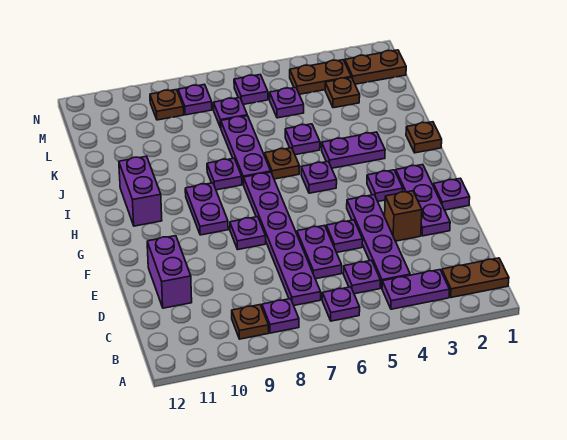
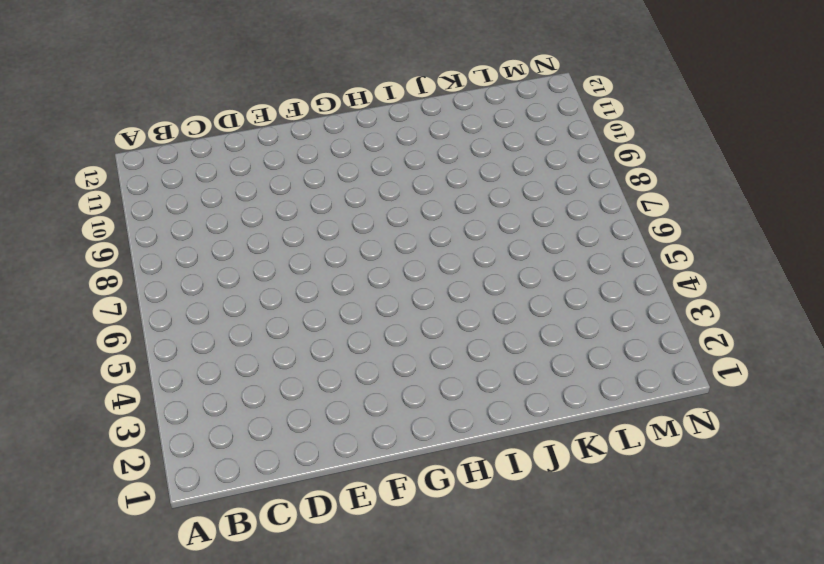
none -> brown plate B1:B2 level 1
none -> purple plate B3:B4 level 1
none -> purple plate B6 level 1
none -> purple plate B8 level 1

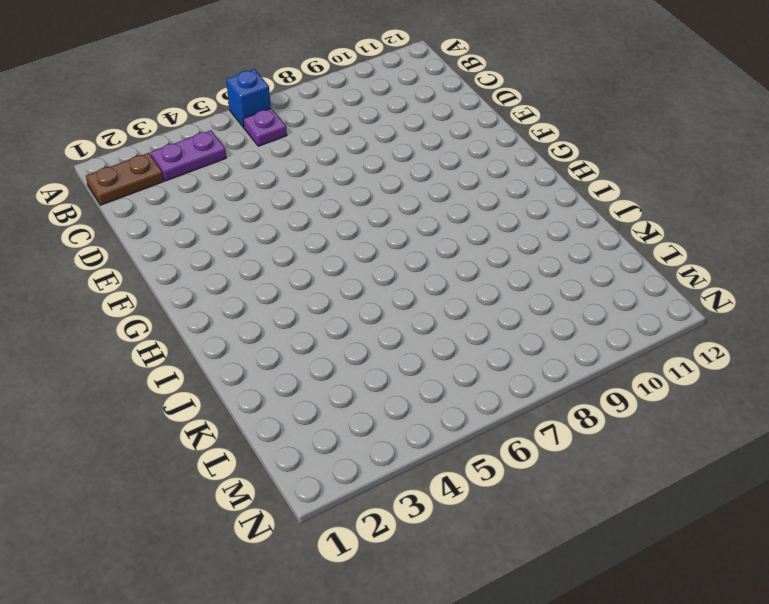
blue brick A6 level 1 -> none
none -> purple plate B8 level 1
none -> brown plate B9 level 1
none -> purple plate C4:F4 level 1
none -> purple plate C5 level 1

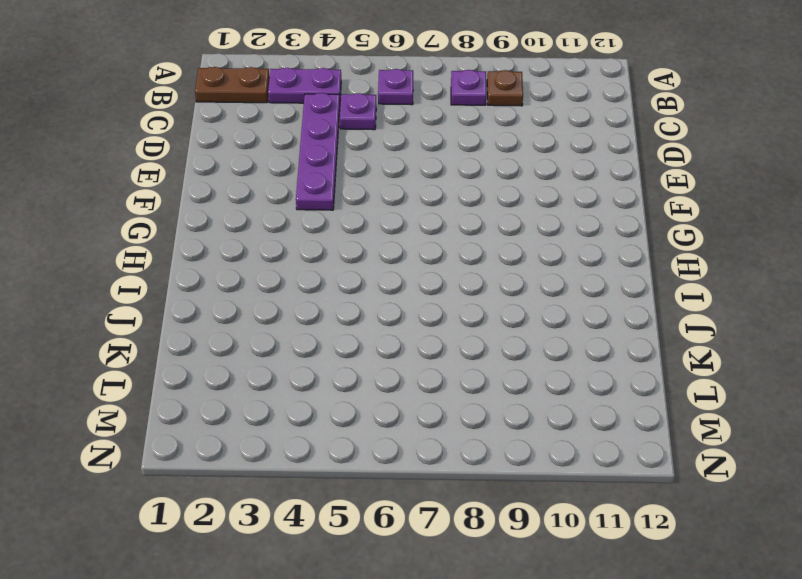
none -> purple plate C7:H7 level 1
none -> purple plate D6:E6 level 1
none -> purple brick D11:E11 level 1
none -> purple plate E2:G2 level 1

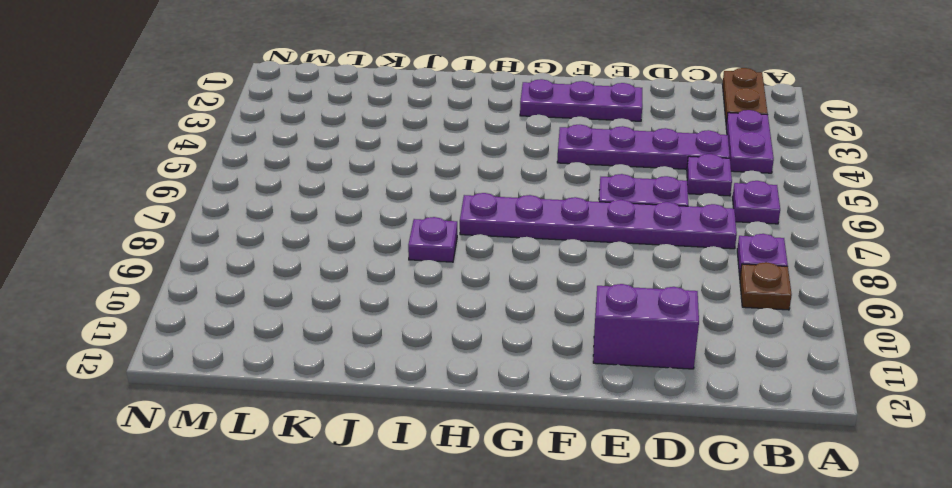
none -> brown brick E3 level 1
none -> purple plate E5 level 1
none -> purple plate F1 level 1
none -> purple plate F8 level 1

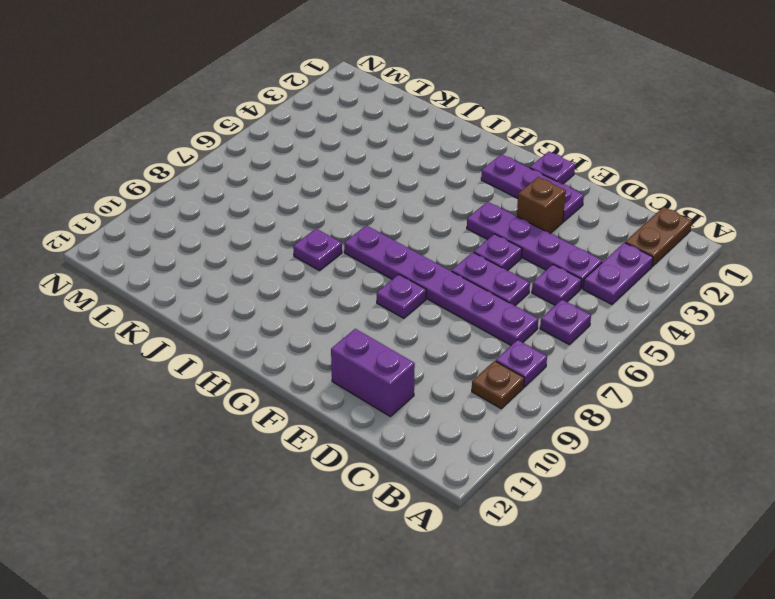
none -> purple plate G3 level 1
none -> purple plate G9:H9 level 1
none -> purple plate H5 level 1
none -> purple brick H11:I11 level 1

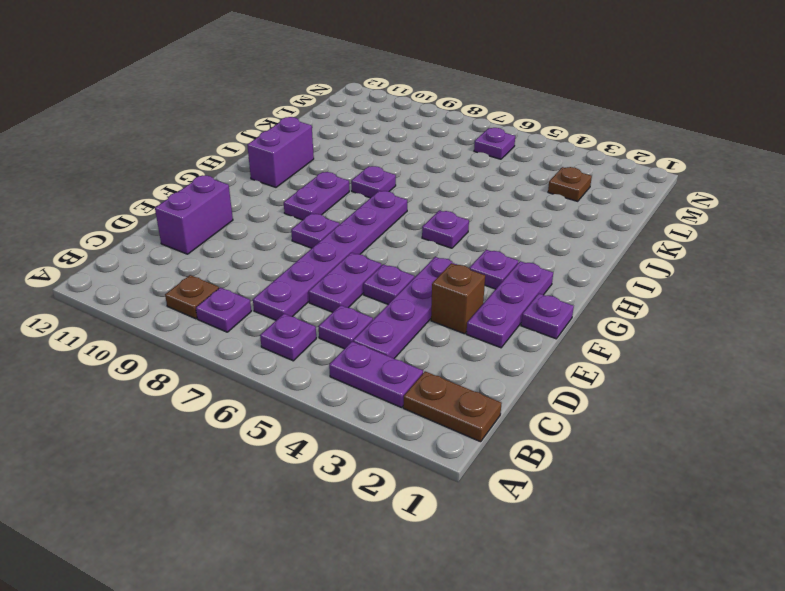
none -> brown plate I1 level 1
none -> purple plate I3:I4 level 1
none -> brown plate I6 level 1
none -> purple plate I7:K7 level 1

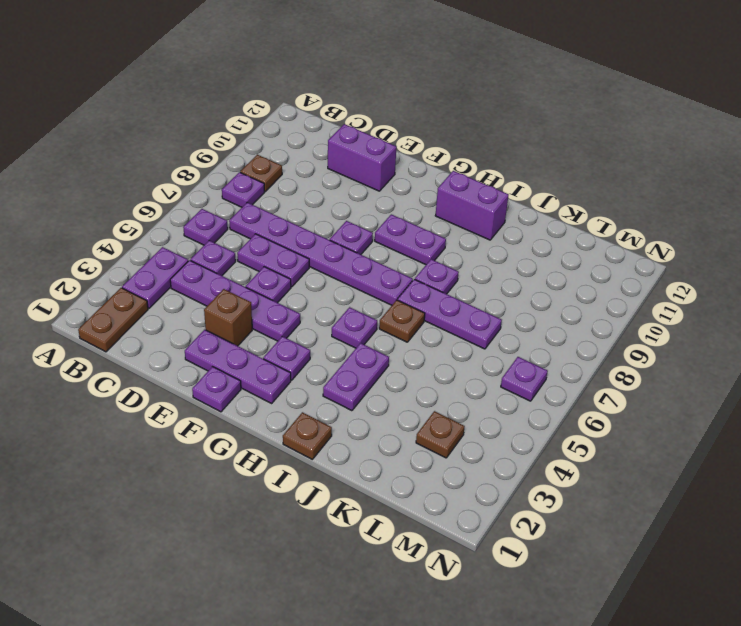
none -> purple plate J5 level 1
none -> purple plate L5 level 1
none -> purple plate L7 level 1
none -> brown plate M1:M2 level 1

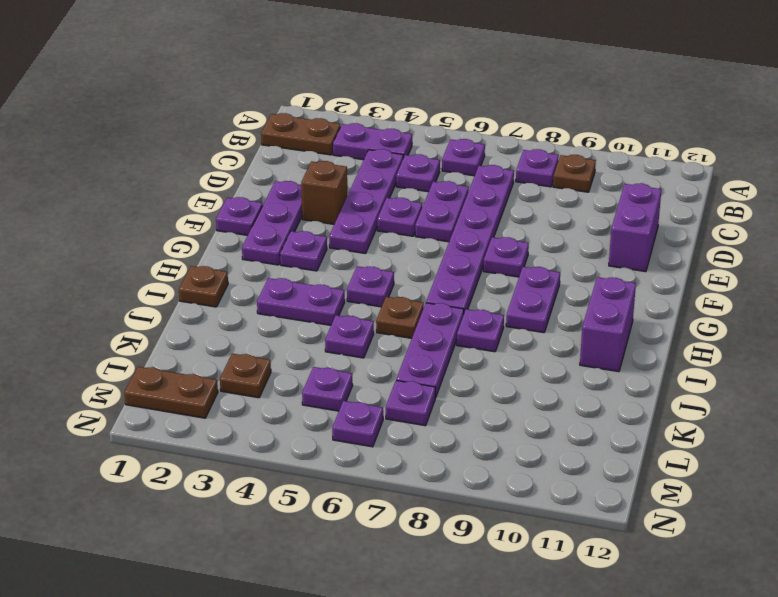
none -> brown plate M3:M4 level 1
none -> purple plate M8 level 1
none -> brown plate M9 level 1

